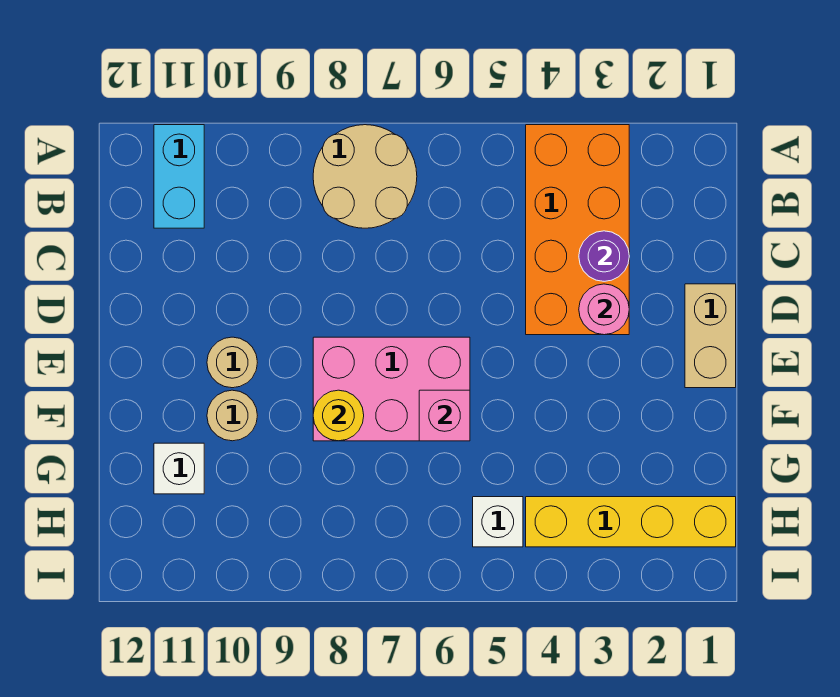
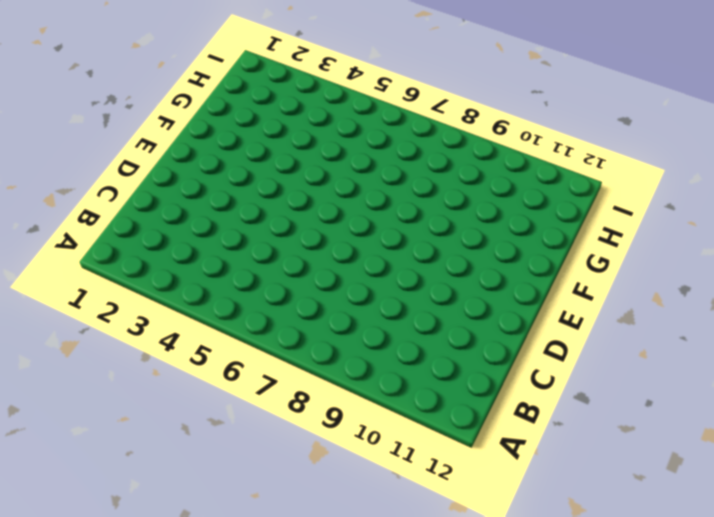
none -> orange brick A3:D4 level 1
none -> tan round brick A7:B8 level 1
none -> cyan brick A11:B11 level 1

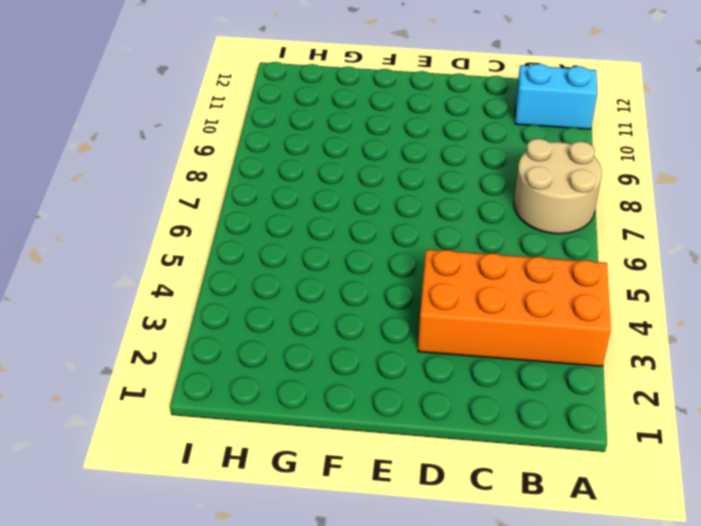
none -> tan brick D1:E1 level 1
none -> pink brick E6:F8 level 1
none -> tan round brick E10 level 1

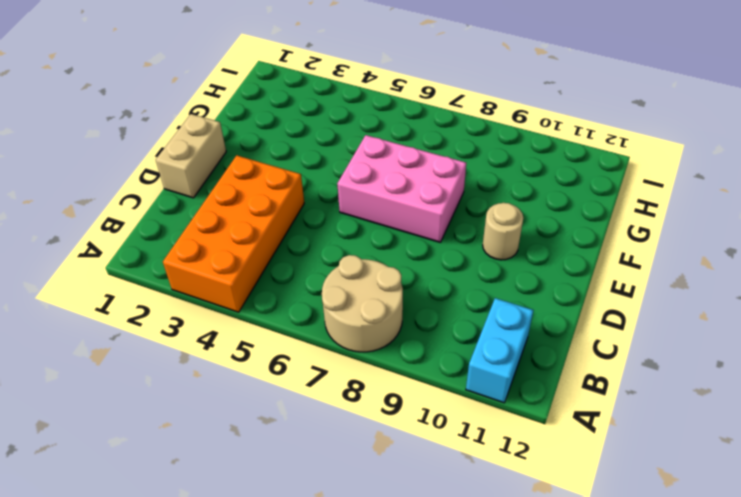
none -> tan round brick F10 level 1
none -> white brick G11 level 1
none -> yellow brick H1:H4 level 1

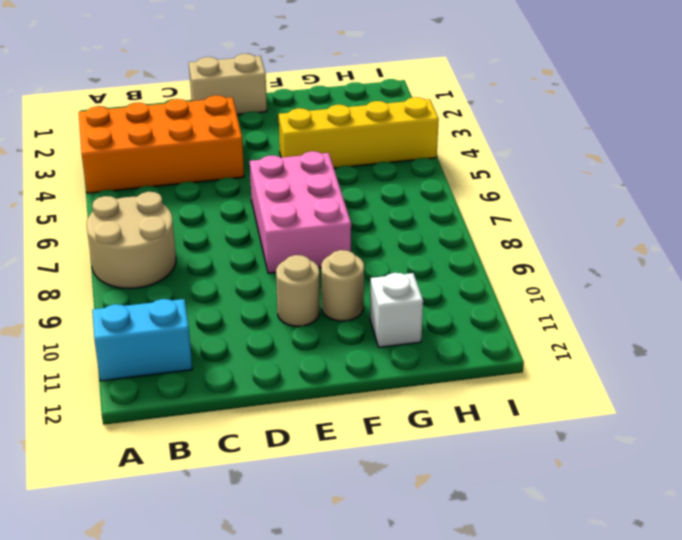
yellow brick F4:I4 level 1 -> yellow brick H1:H4 level 1
none -> white brick H5 level 1
none -> purple round brick C3 level 2
none -> pink round brick D3 level 2

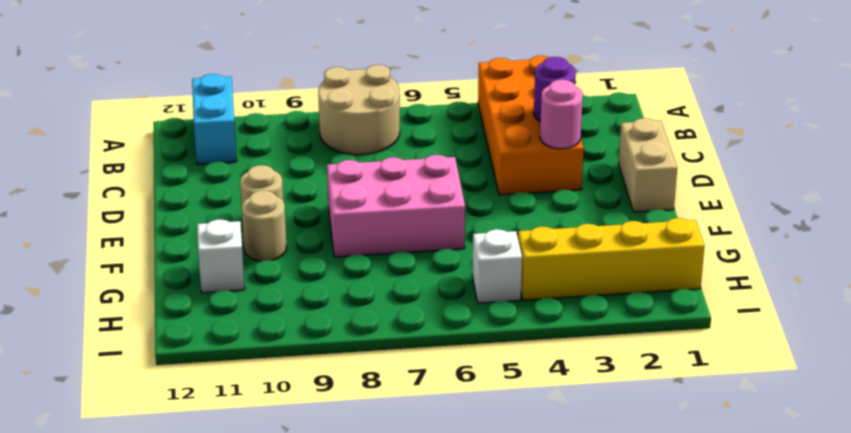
none -> pink brick F6 level 2
none -> yellow round brick F8 level 2

